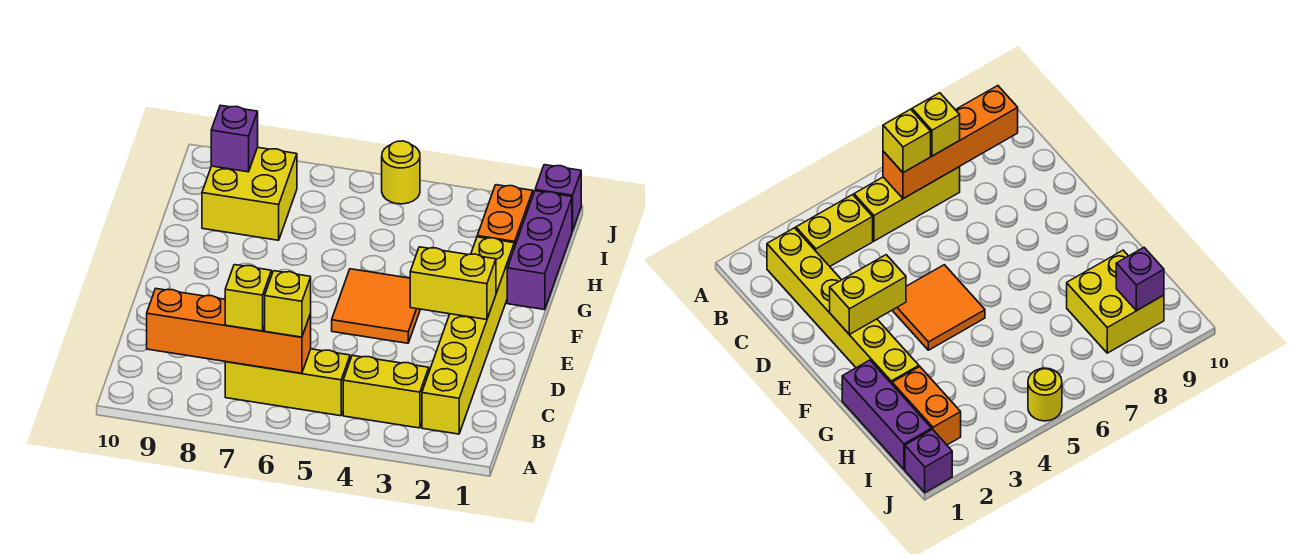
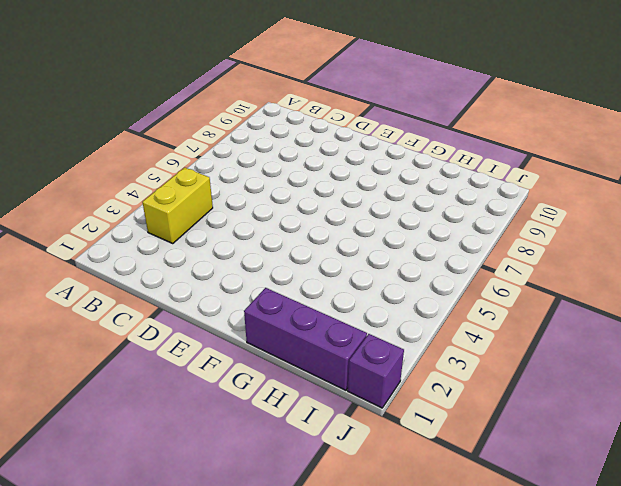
none -> yellow brick B2:G2 level 1
none -> yellow brick B5:B7 level 1
none -> orange tile E4:F5 level 1

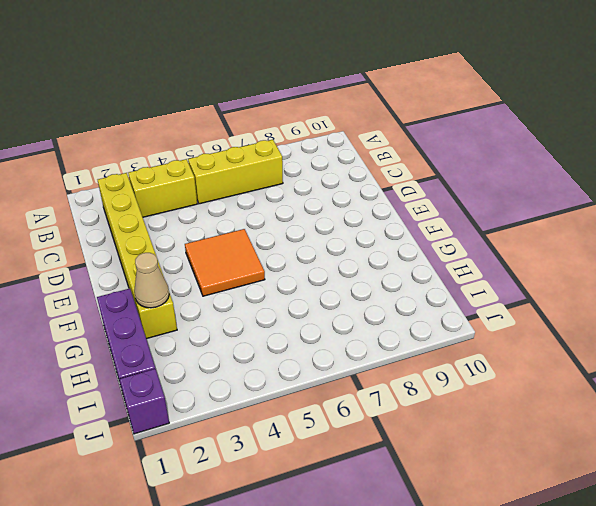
tan cone G2 level 2 -> none
none -> orange brick H2:I2 level 1
none -> yellow brick H8:I9 level 1
none -> yellow round brick J5 level 1

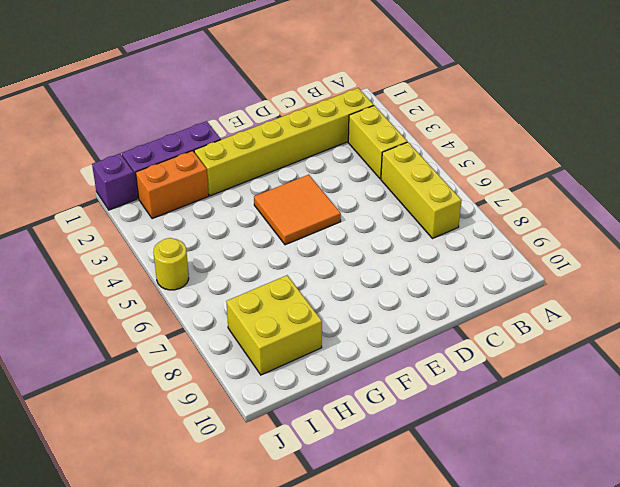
none -> orange brick B6:B9 level 2
none -> yellow brick E2:E3 level 2
none -> purple brick I9 level 2

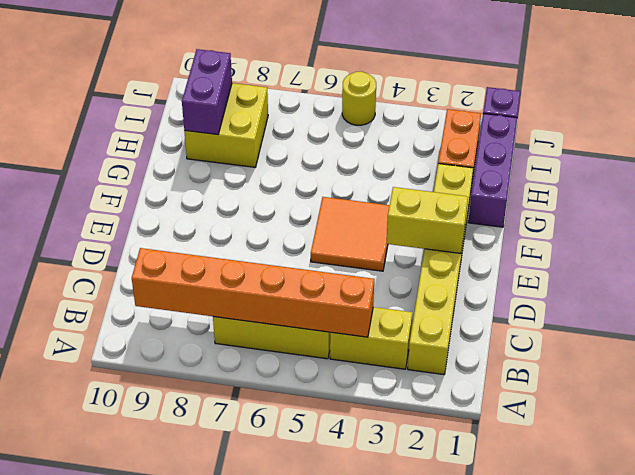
orange brick B4:B9 level 2 -> orange brick B6:B9 level 2
purple brick H9:I9 level 2 -> purple brick I9 level 2
none -> yellow brick B6 level 3
none -> yellow brick B7 level 3

